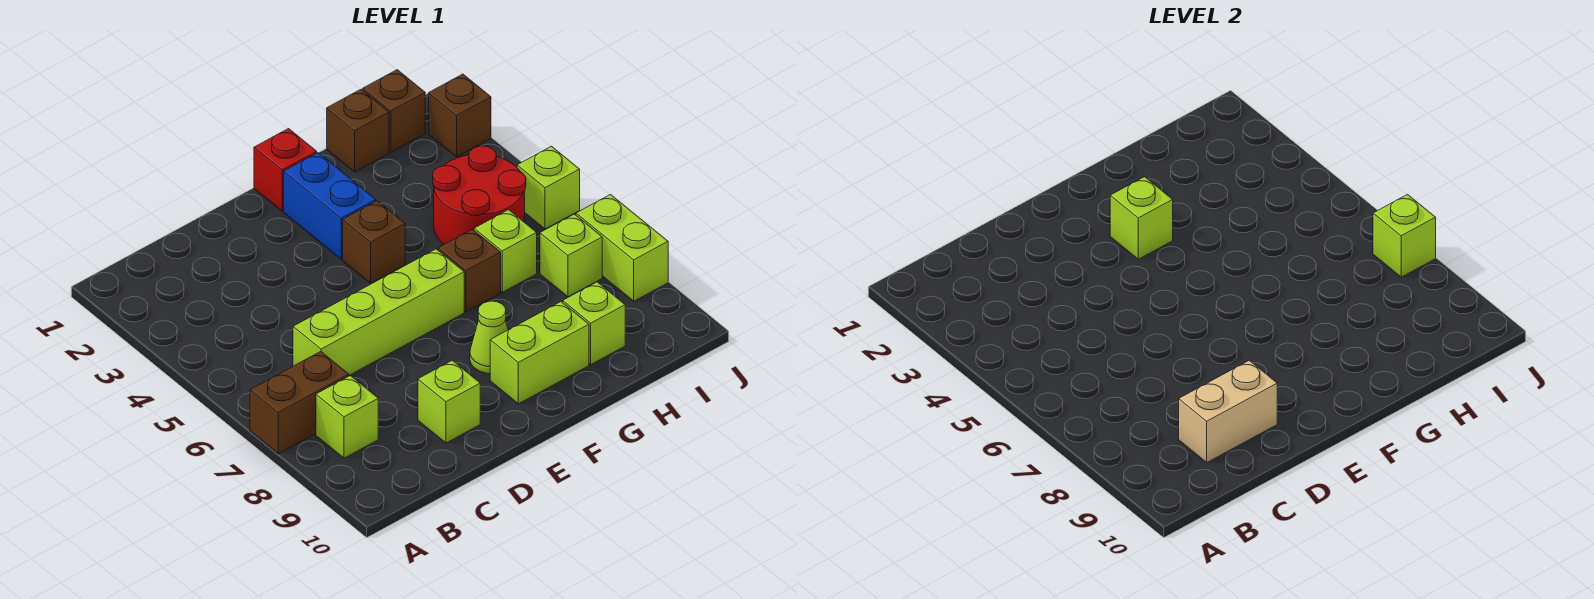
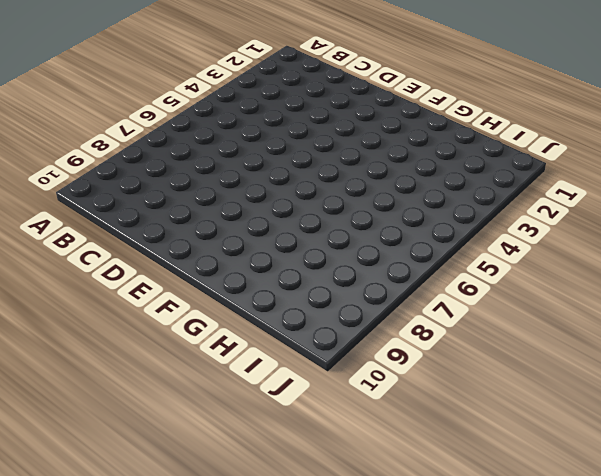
none -> brown brick A7:B7 level 1
none -> lime brick B8 level 1
none -> lime brick C6:F6 level 1

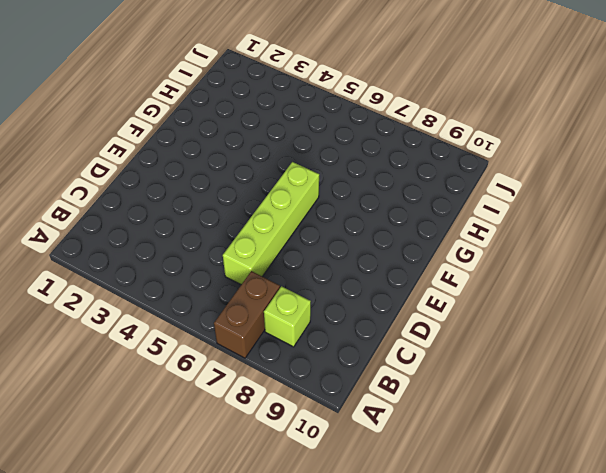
none -> lime brick D9 level 1
none -> red brick F1 level 1
none -> blue brick F2:F3 level 1

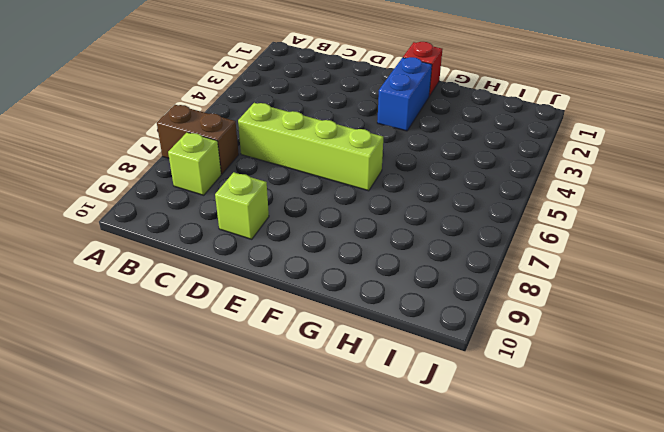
none -> brown brick F4 level 1
none -> lime cone F8 level 1
none -> lime brick F9:G9 level 1

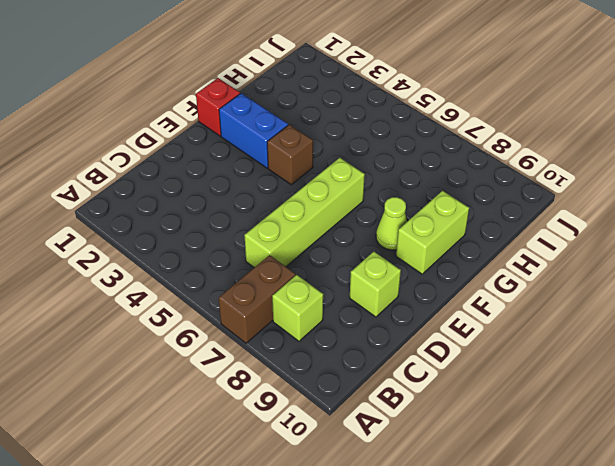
none -> brown brick G6 level 1
none -> brown brick H1 level 1
none -> red round brick H4:I5 level 1

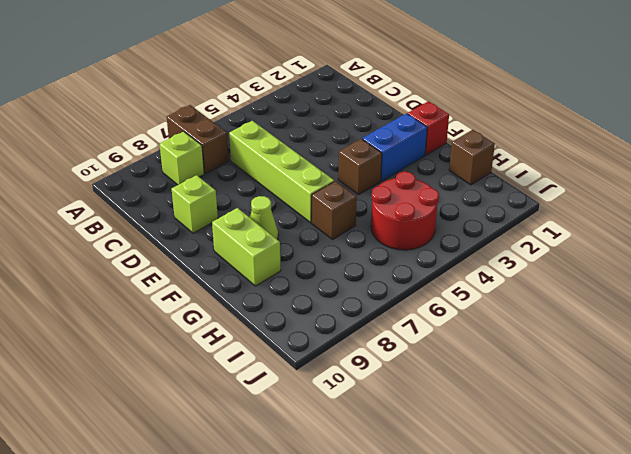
none -> lime brick H6 level 1
none -> lime brick H9 level 1
none -> brown brick I1 level 1

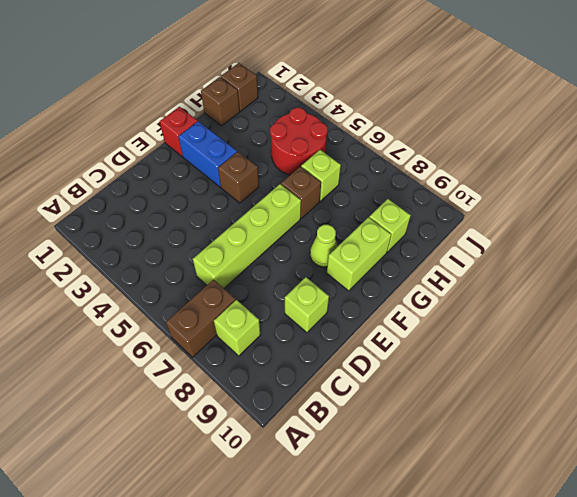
none -> lime brick I7 level 1
none -> brown brick J2 level 1
none -> lime brick J5 level 1

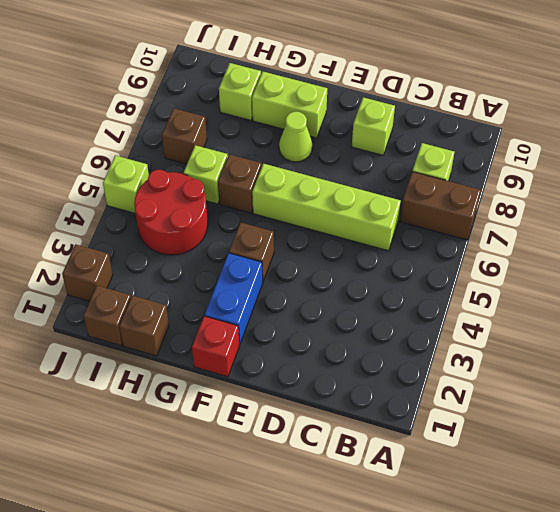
brown brick I7 level 1 -> lime brick I7 level 1
none -> lime brick J7:J8 level 1
none -> tan brick C9:D9 level 2
none -> lime brick F3 level 2

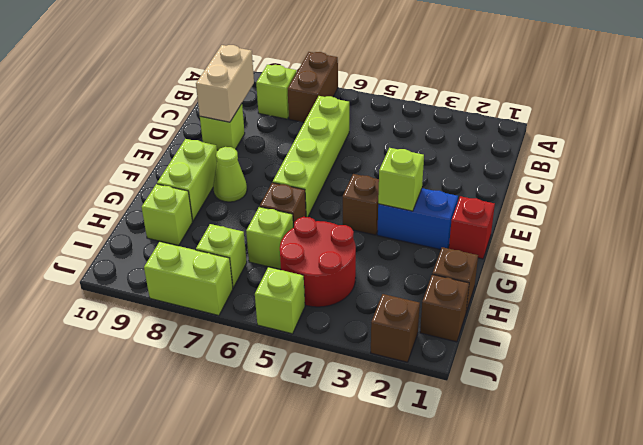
none -> lime brick J7 level 2

